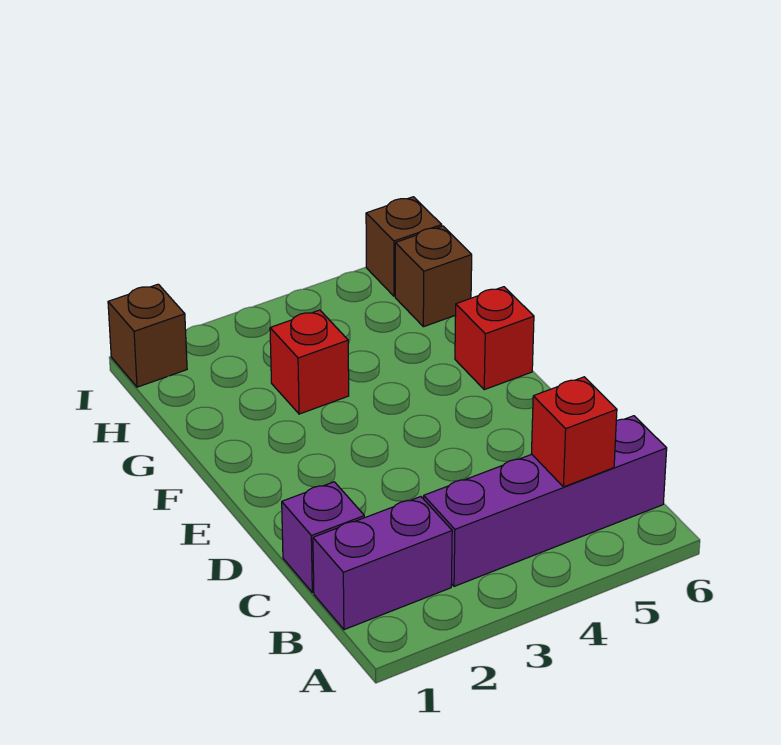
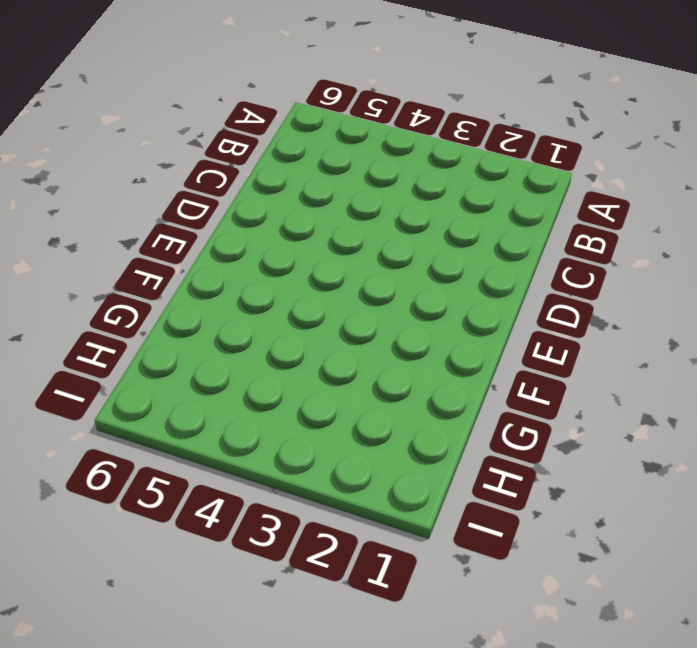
none -> purple brick B1:B2 level 1
none -> purple brick B3:B6 level 1

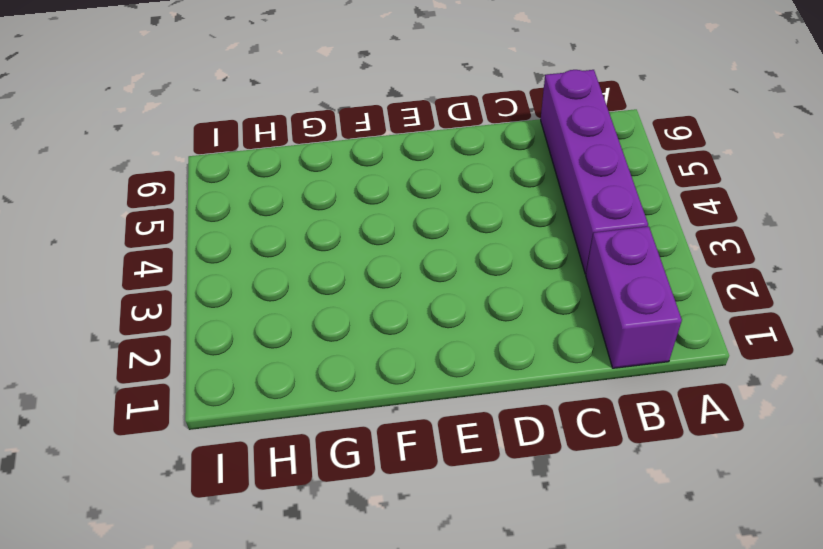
none -> purple brick C1 level 1
none -> red brick F6 level 1

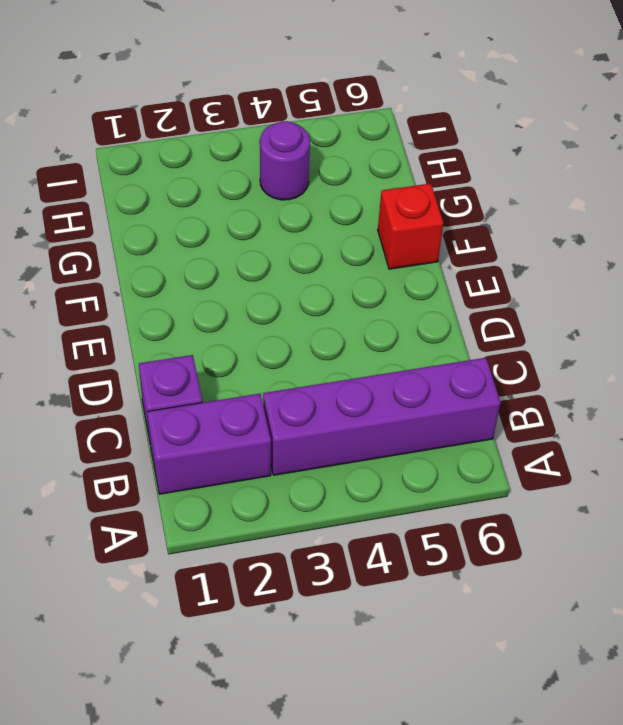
purple round brick H4 level 1 -> none
none -> red brick G3 level 1
none -> brown brick H6 level 1

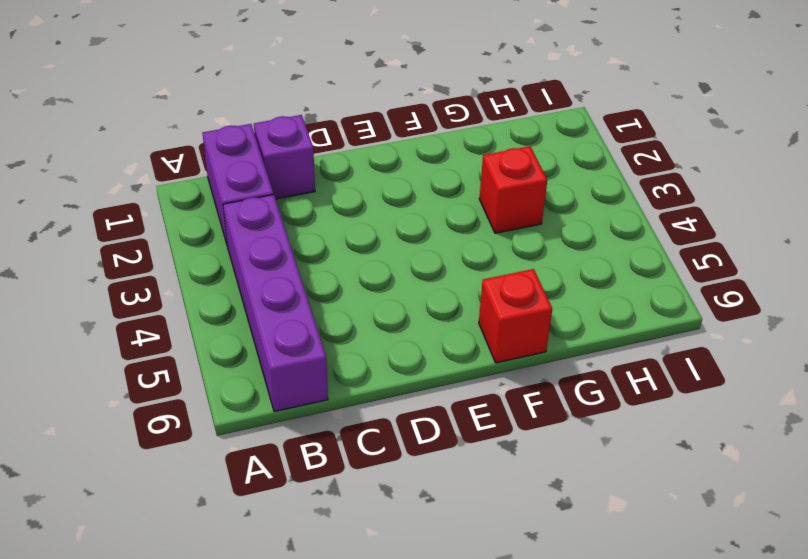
none -> brown brick H6 level 1
none -> brown brick I1 level 1

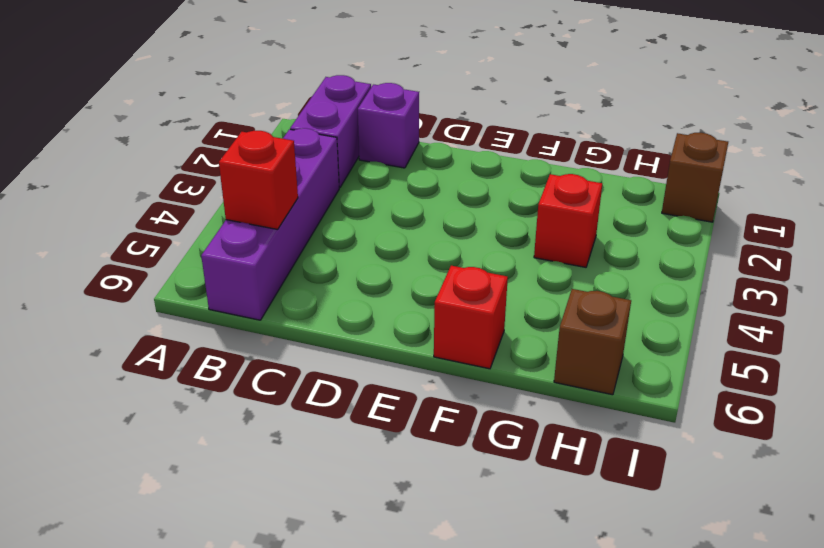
none -> brown brick I6 level 1

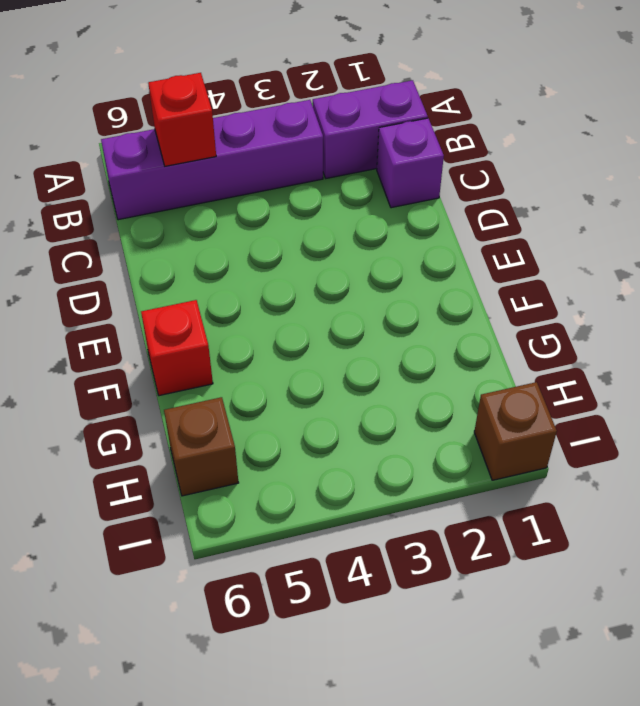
none -> red brick G3 level 1
none -> brown brick I6 level 1

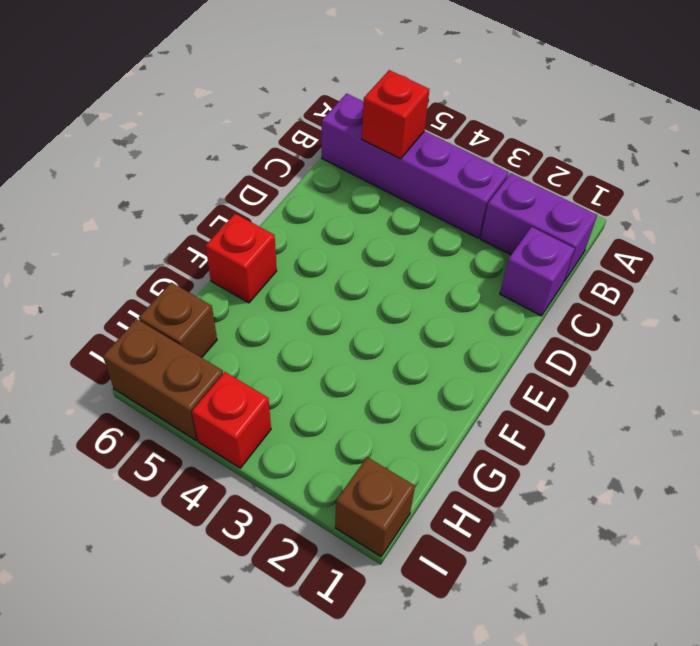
red brick I4 level 1 -> red brick G3 level 1
brown brick I5:I6 level 1 -> brown brick I6 level 1

